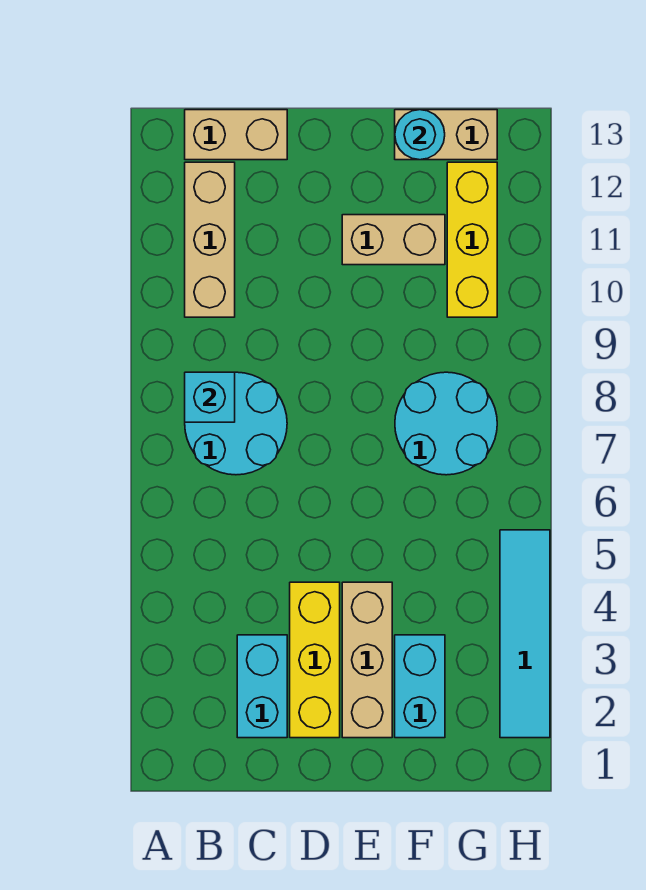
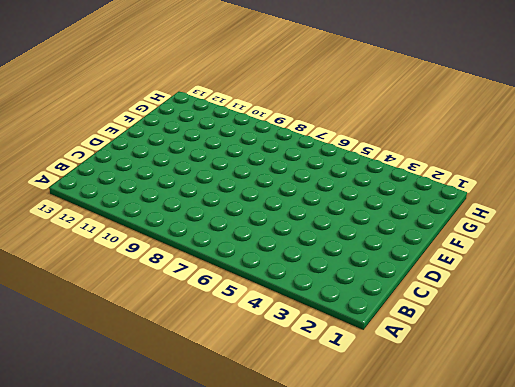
none -> cyan round brick B7:C8 level 1
none -> tan brick B10:B12 level 1
none -> tan brick B13:C13 level 1

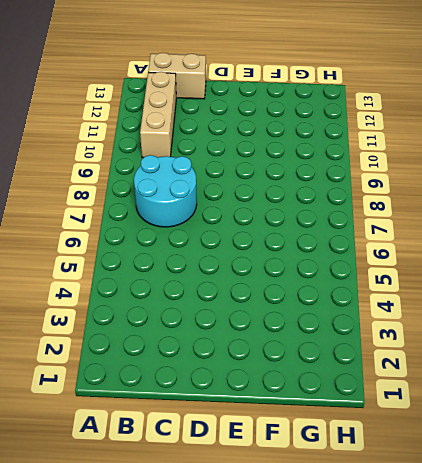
none -> cyan brick C2:C3 level 1
none -> yellow brick D2:D4 level 1
none -> tan brick E2:E4 level 1

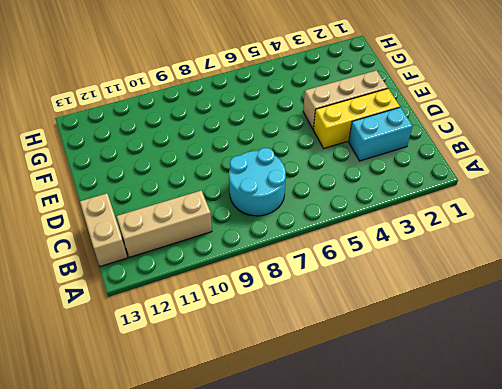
none -> tan brick E11:F11 level 1
none -> cyan brick F2:F3 level 1
none -> cyan round brick F7:G8 level 1

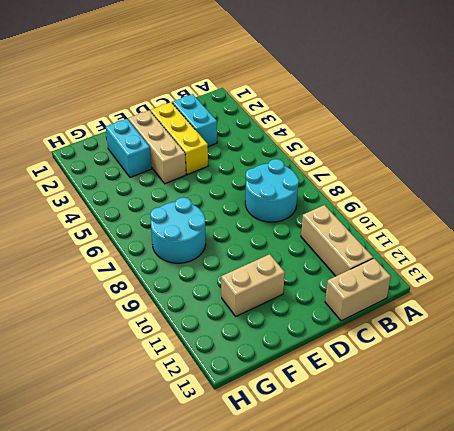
none -> tan brick F13:G13 level 1
none -> yellow brick G10:G12 level 1
none -> cyan tile H2:H5 level 1

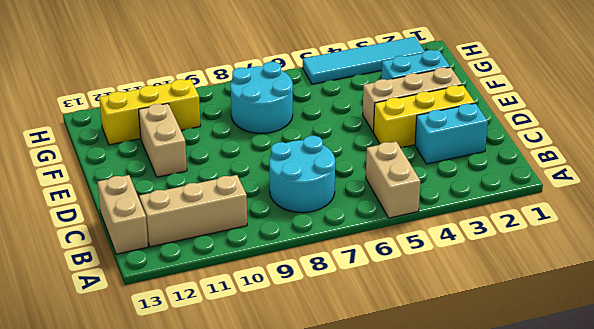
tan brick A5:B5 level 1 -> tan brick F13:G13 level 1
none -> cyan brick B8 level 2
none -> cyan round brick F13 level 2

